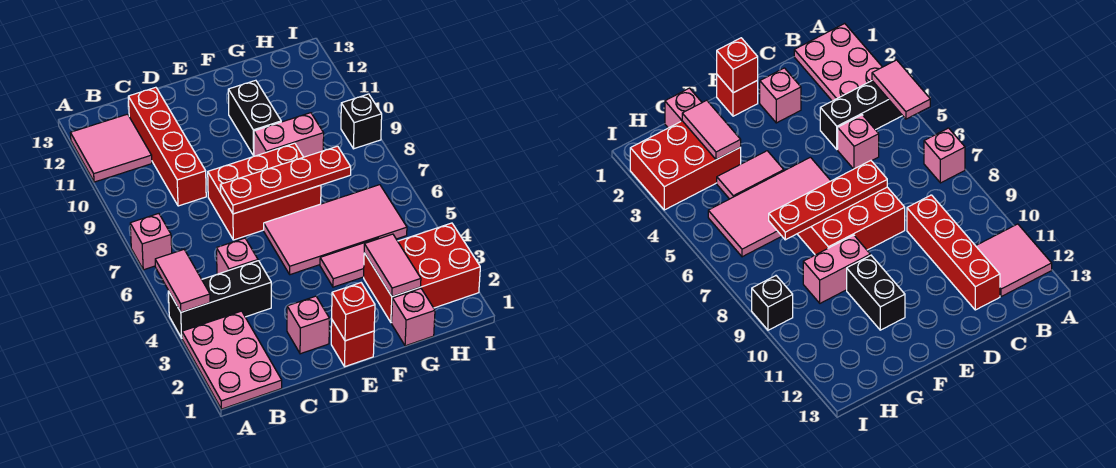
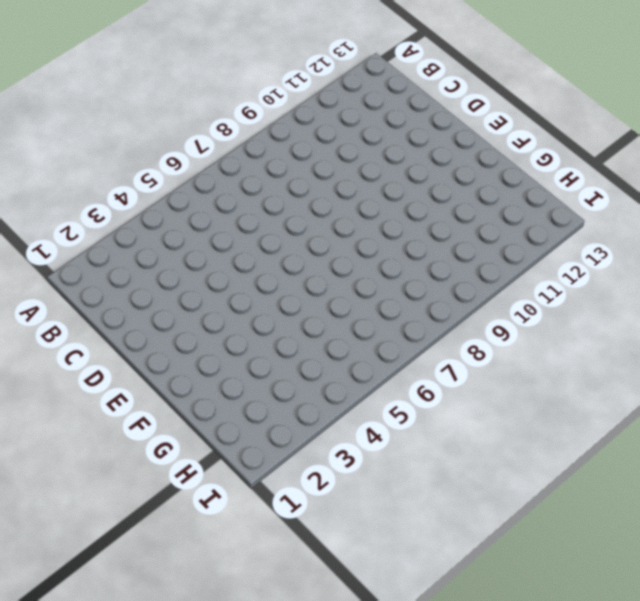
none -> pink plate A1:B3 level 1
none -> black brick A4:C4 level 1
none -> pink brick A7 level 1

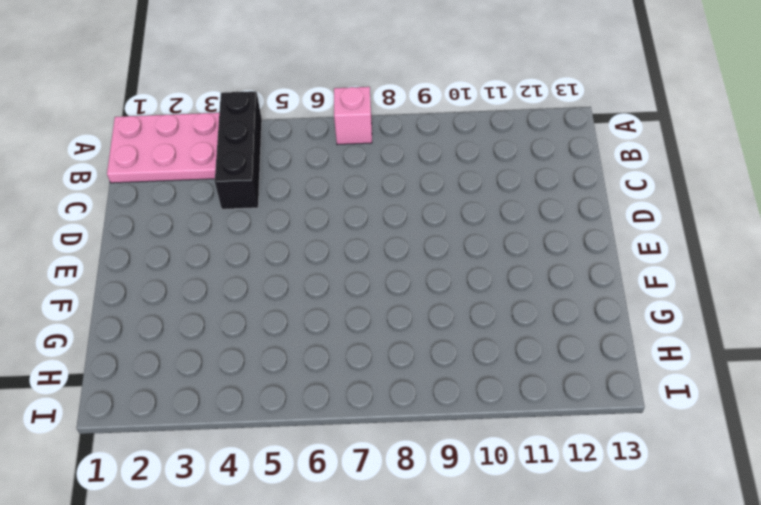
none -> pink tile A11:B12 level 1
none -> pink brick C5 level 1
none -> red brick C9:C12 level 1

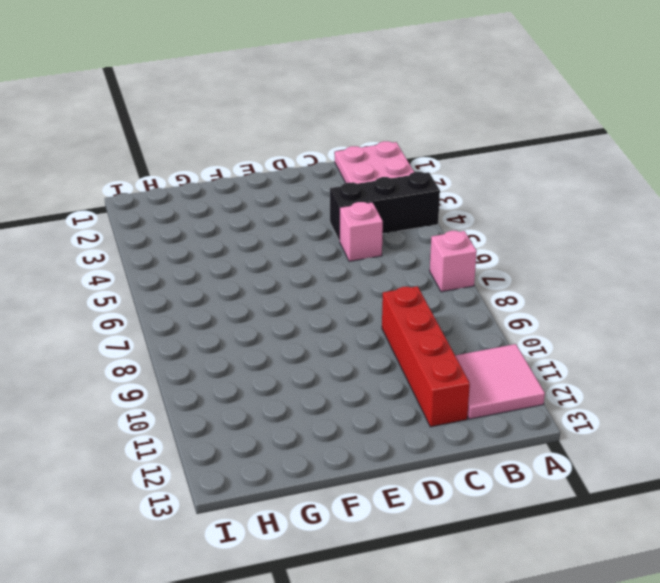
none -> pink brick D2 level 1
none -> red brick D7:F8 level 1
none -> red brick E1 level 1

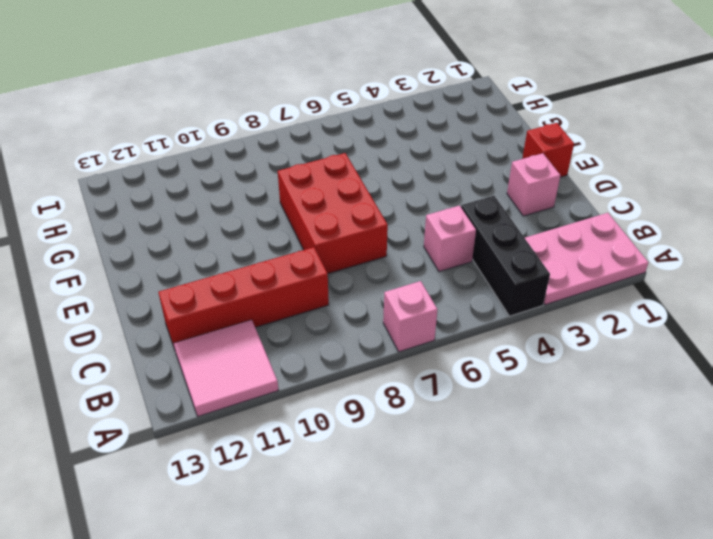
none -> pink tile E5:H6 level 1
none -> pink tile F4:G4 level 1
none -> pink brick F9:G9 level 1

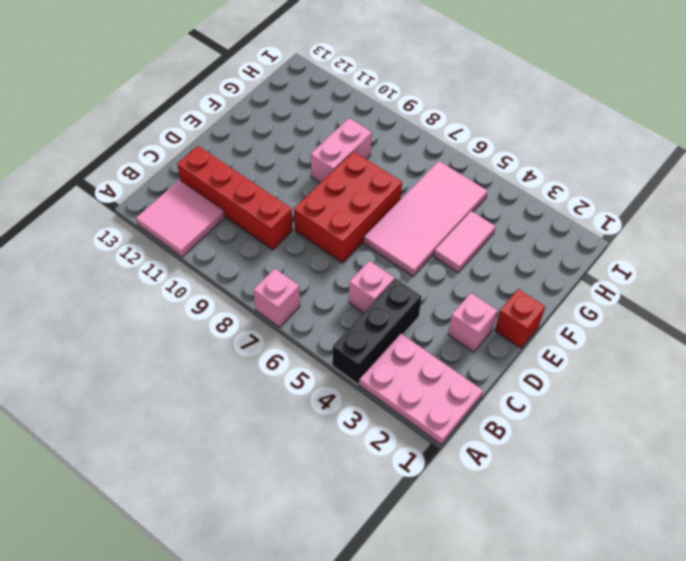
none -> black brick F10:F11 level 1
none -> pink brick G1 level 1
none -> red brick G2:I3 level 1

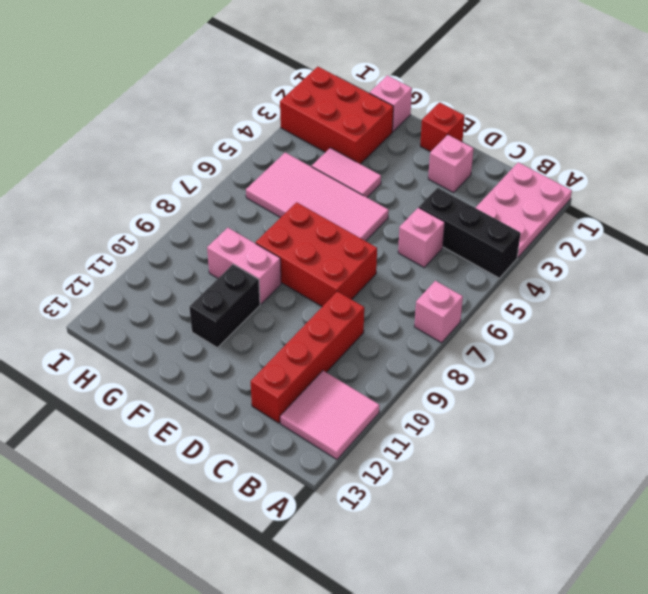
none -> black brick I9 level 1
none -> pink tile A4:A5 level 2
none -> red plate D7:G7 level 2

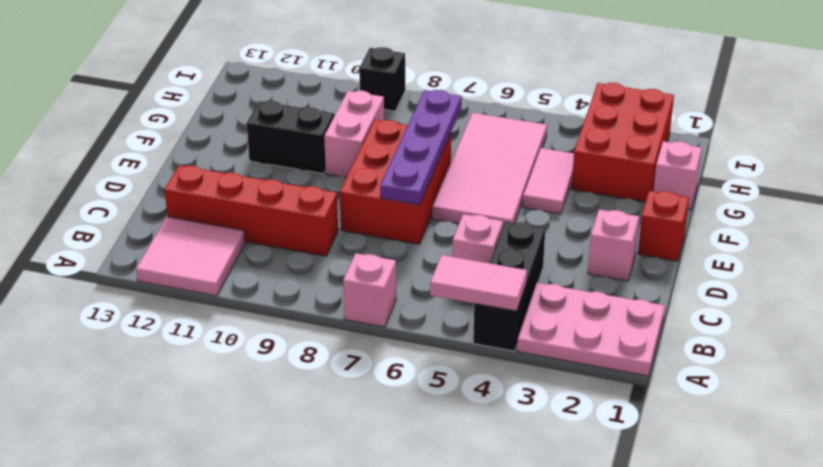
purple plate D7:G7 level 2 -> red plate D7:G7 level 2
none -> red brick E1 level 2
none -> pink tile G2:G3 level 2

